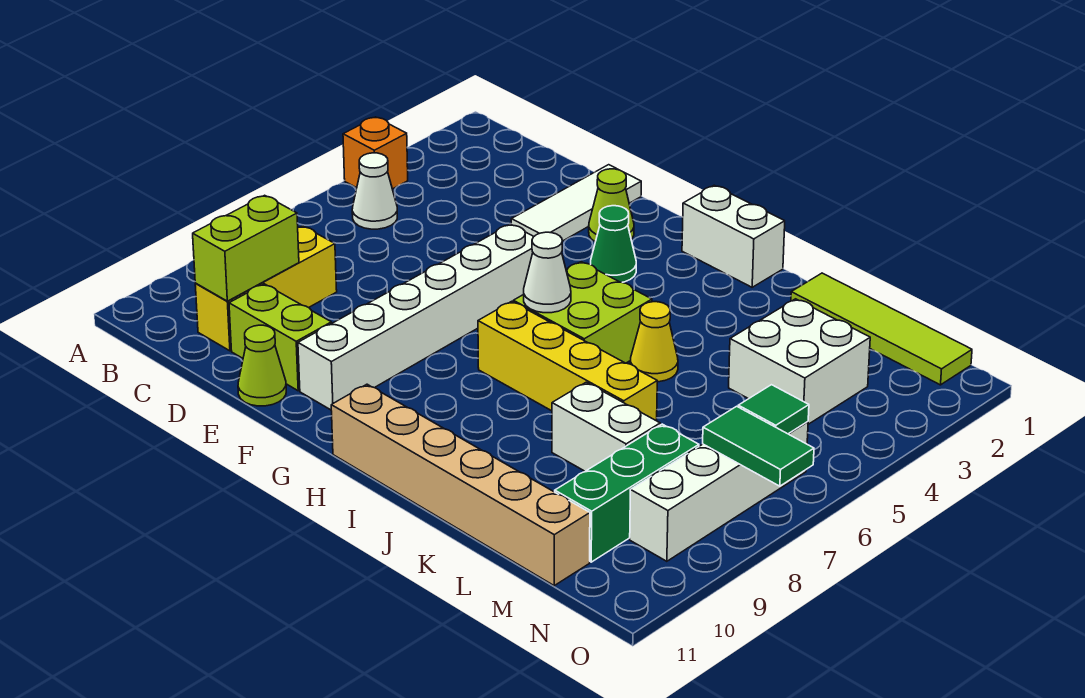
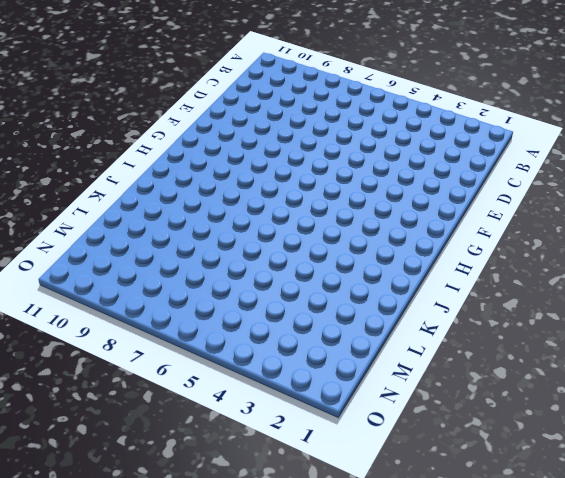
none -> orange brick A4 level 1
none -> white cone B5 level 1
none -> yellow brick C8:C10 level 1

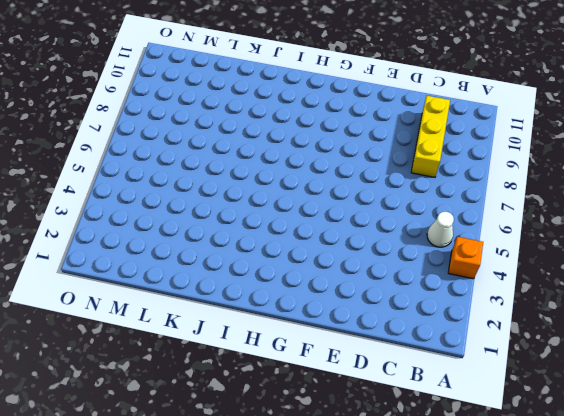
none -> lime brick D10:E10 level 1
none -> white tile E1:E3 level 1
none -> lime cone E11 level 1

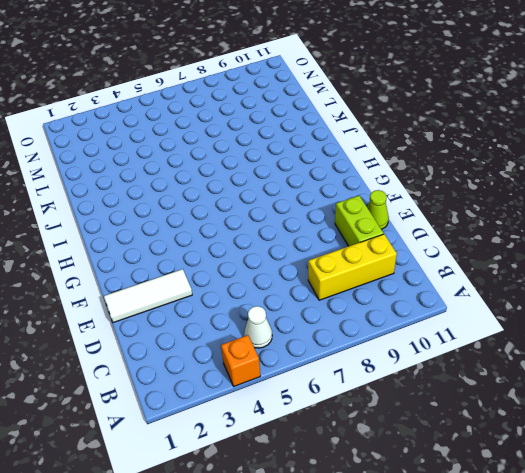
none -> lime cone F2 level 1
none -> white brick F5:F10 level 1
none -> green cone G3 level 1

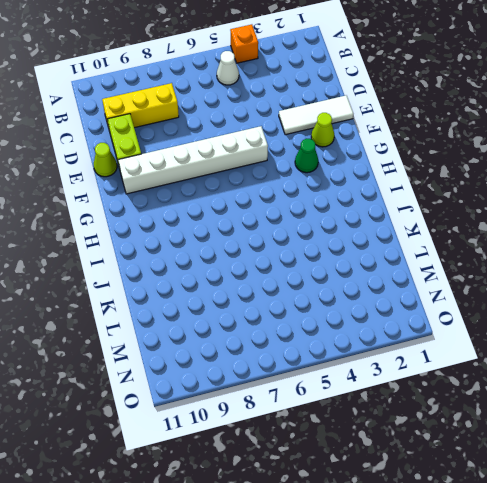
none -> white brick H1:I1 level 1
none -> lime brick H5:I6 level 1
none -> yellow brick H7:K7 level 1

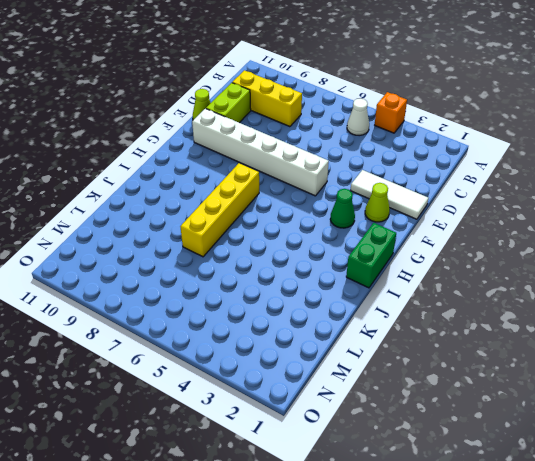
green brick H1:I1 level 1 -> white brick H1:I1 level 1
none -> lime brick H5:I6 level 1
none -> tan brick H11:M11 level 1
none -> yellow cone J5 level 1

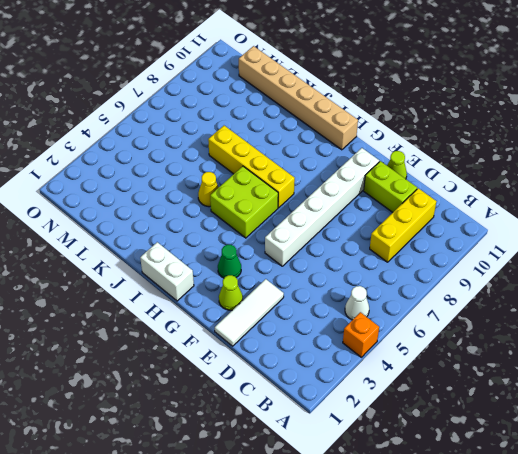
none -> lime tile K1:N1 level 1
none -> white brick K8:L8 level 1
none -> white brick L3:M4 level 1

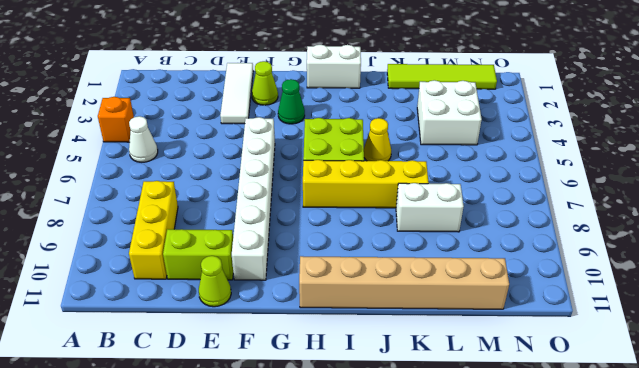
none -> green brick M8:M10 level 1
none -> white brick N6:N9 level 1
none -> lime brick C9:C10 level 2

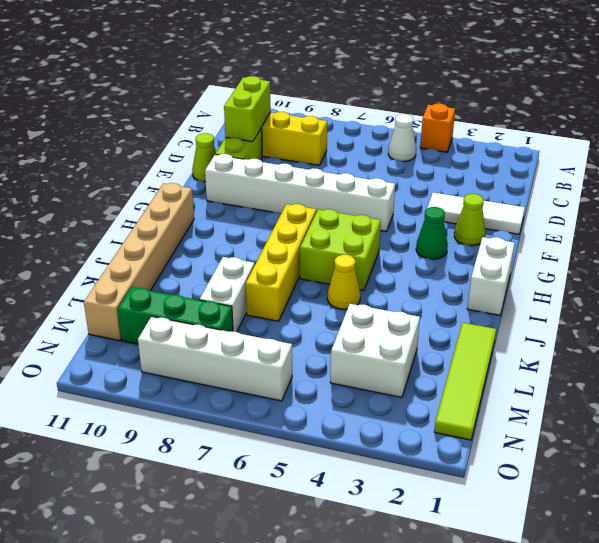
lime brick C10:D10 level 2 -> lime brick C9:C10 level 2
none -> white cone H6 level 2
none -> green tile N6 level 2
none -> green tile N7:O7 level 2

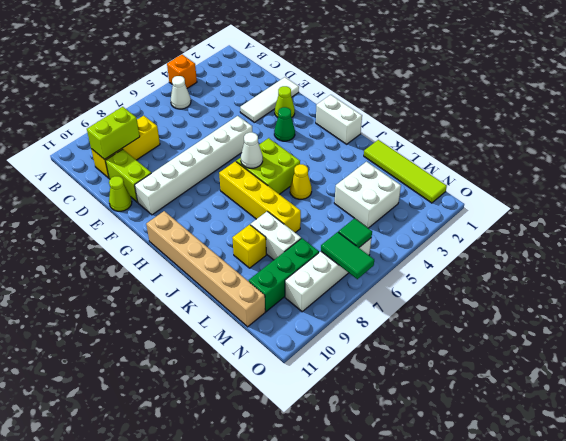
yellow brick K9 level 1 -> none

